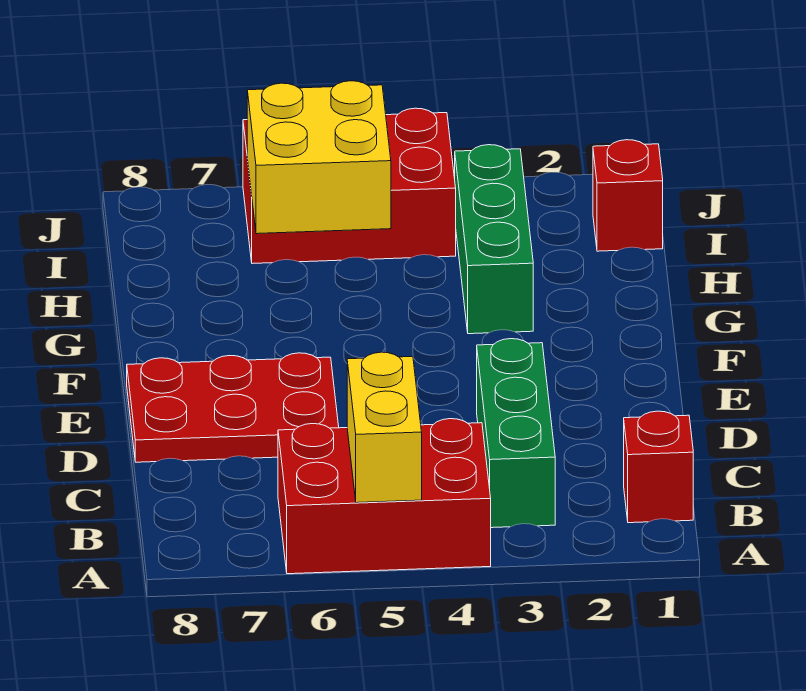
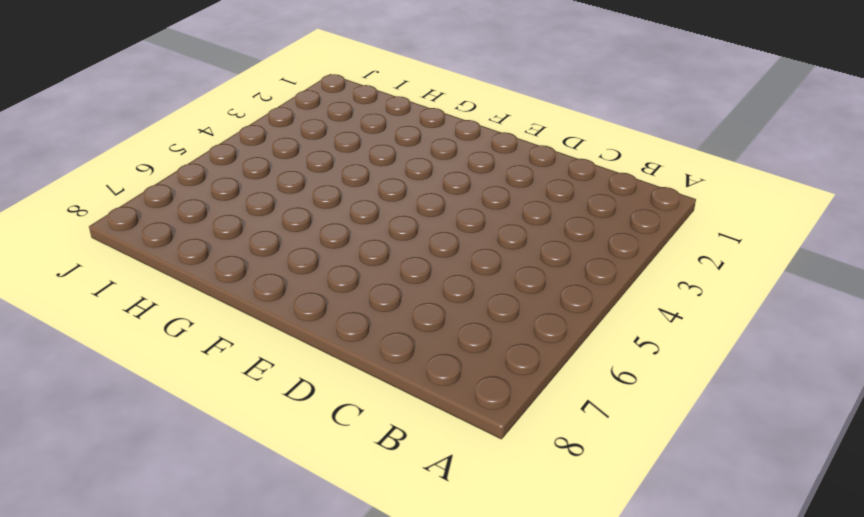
none -> red brick A4:B6 level 1
none -> red brick B1 level 1

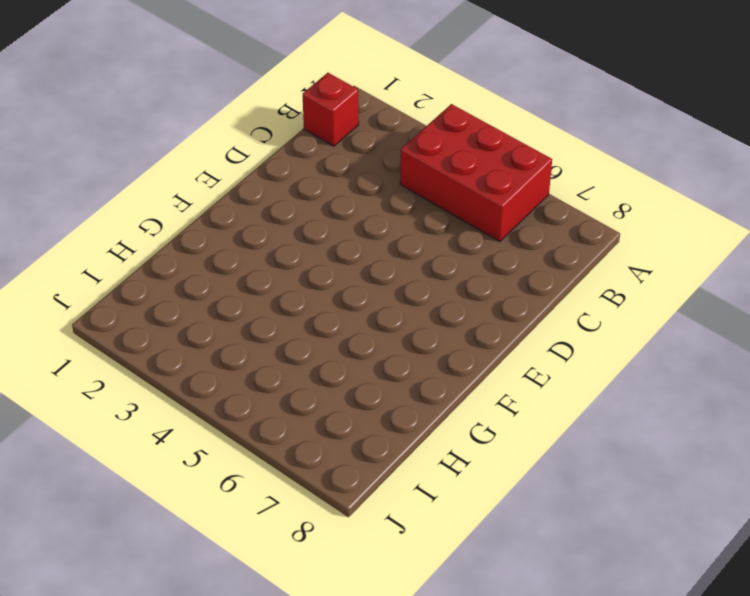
none -> green brick B3:D3 level 1
none -> red plate D6:E8 level 1

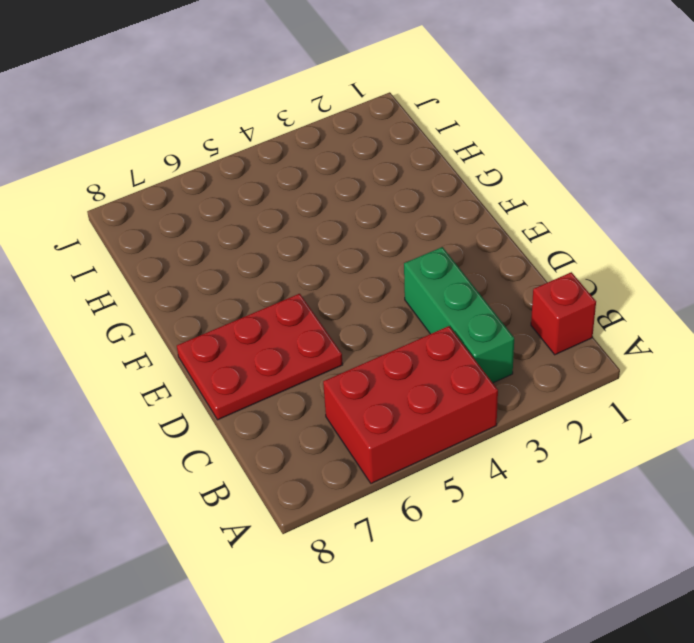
none -> green brick G3:I3 level 1
none -> red brick I1 level 1

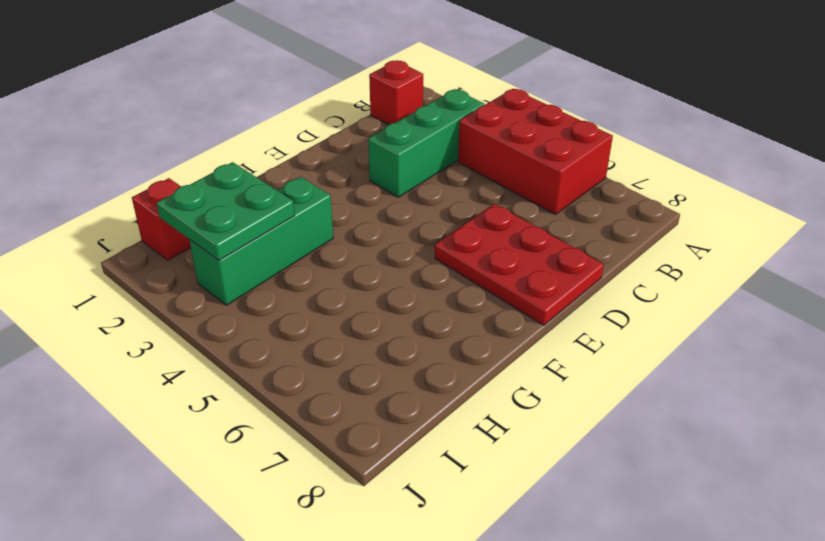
green plate H2:I3 level 2 -> none
none -> red brick I4:J6 level 1
none -> yellow brick A5:B5 level 2

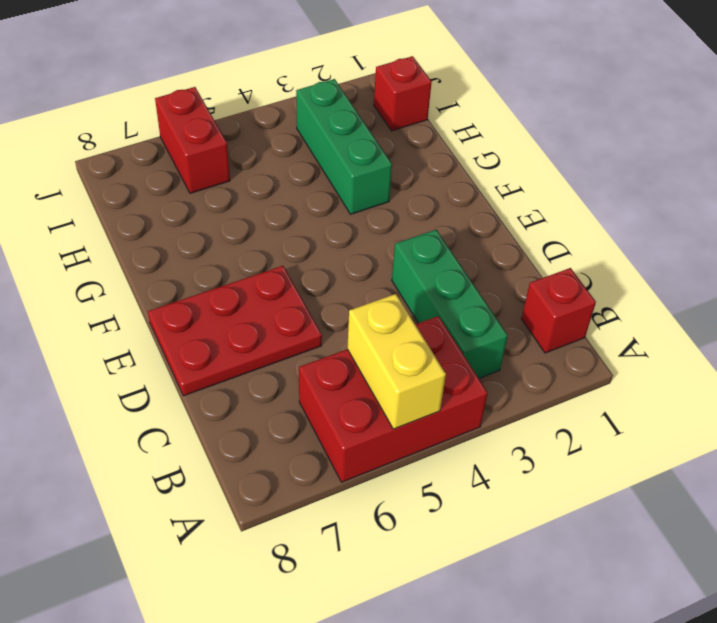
red brick I6:J6 level 1 -> red brick I4:J6 level 1
none -> yellow brick H5:I6 level 2

